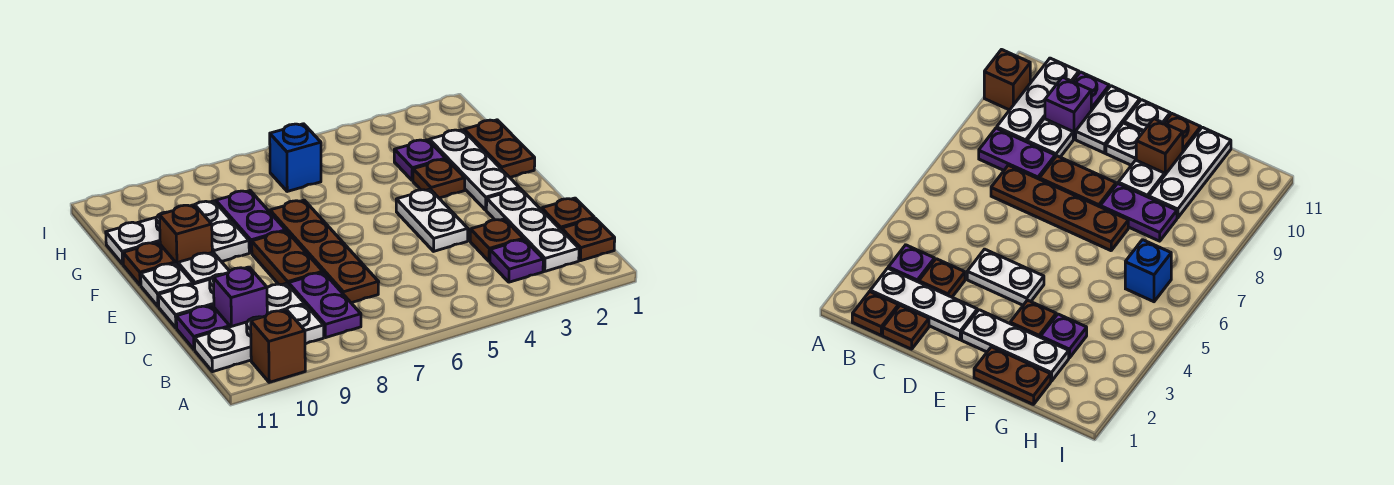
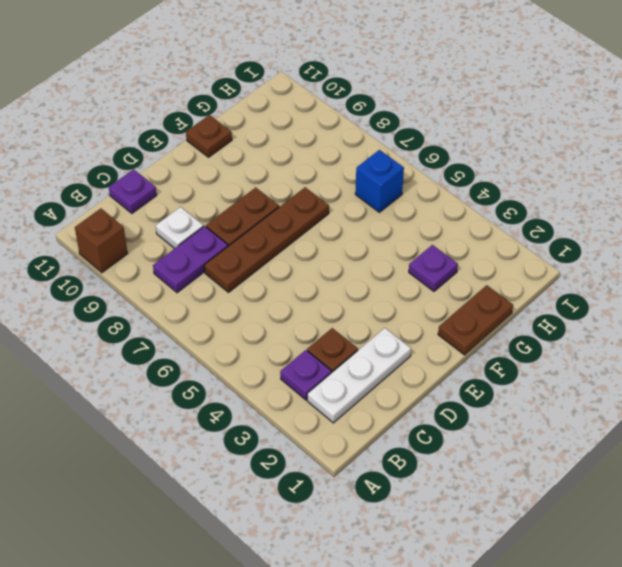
none -> brown plate B1 level 1
none -> white plate B9:B11 level 1
none -> brown plate C1 level 1

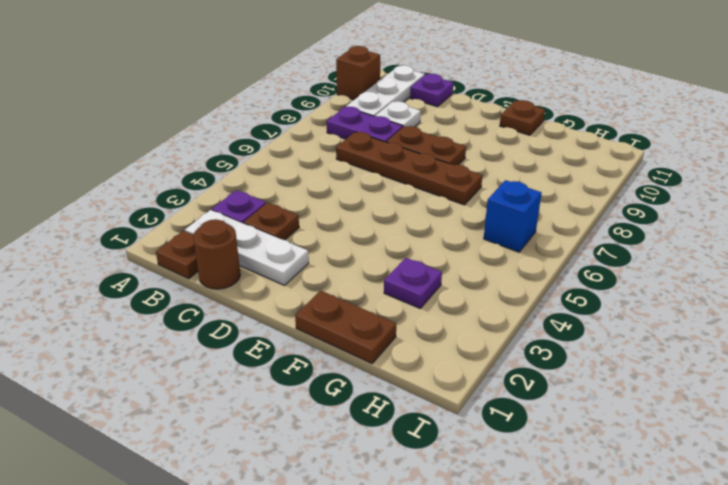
brown round brick C1 level 1 -> brown plate C1 level 1
none -> purple brick C10 level 1
none -> white plate D4:E4 level 1
none -> white plate D10:D11 level 1

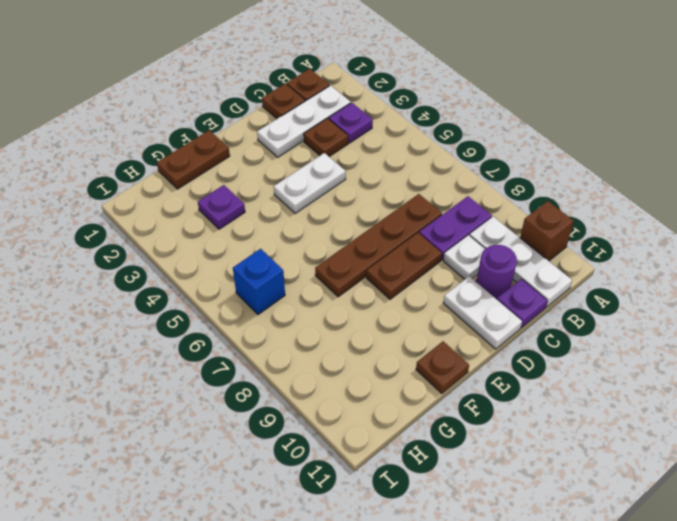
purple round brick C10 level 1 -> purple brick C10 level 1
none -> white plate E2:G2 level 1
none -> white plate E10 level 1
none -> white plate E11 level 1

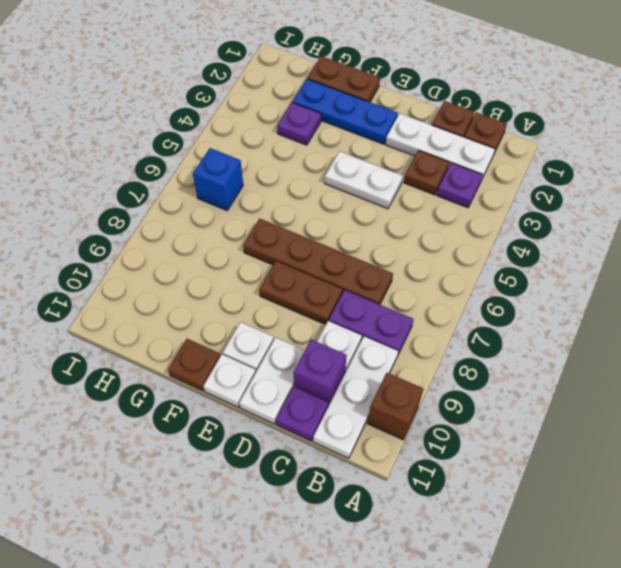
blue plate E2:G2 level 1 -> white plate E2:G2 level 1
none -> brown plate F3 level 1
none -> purple plate F8:G8 level 1
none -> white plate F9 level 1

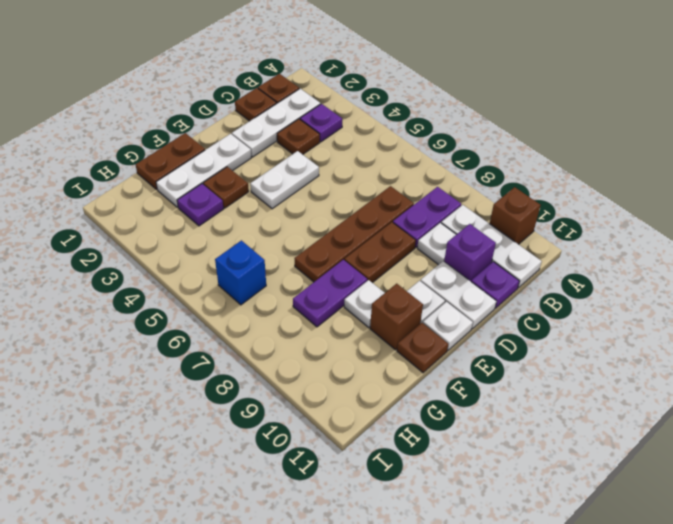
none -> white plate G9:G11 level 1

